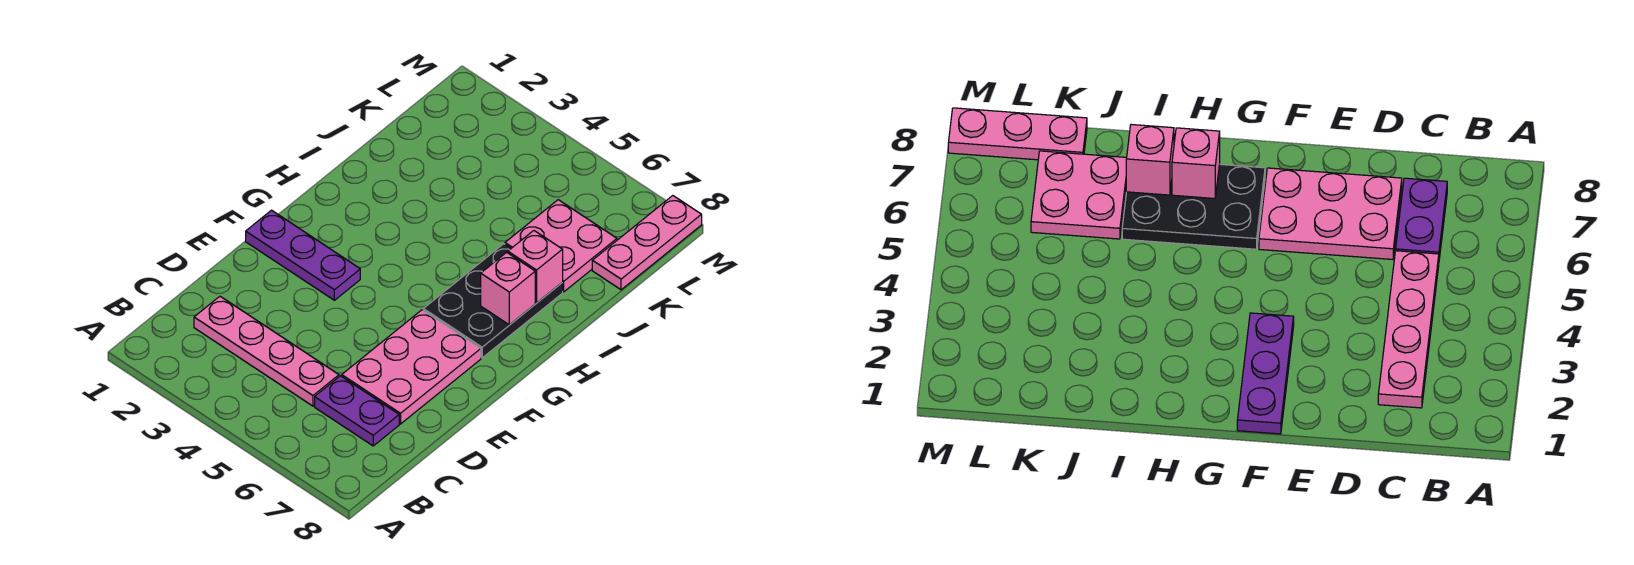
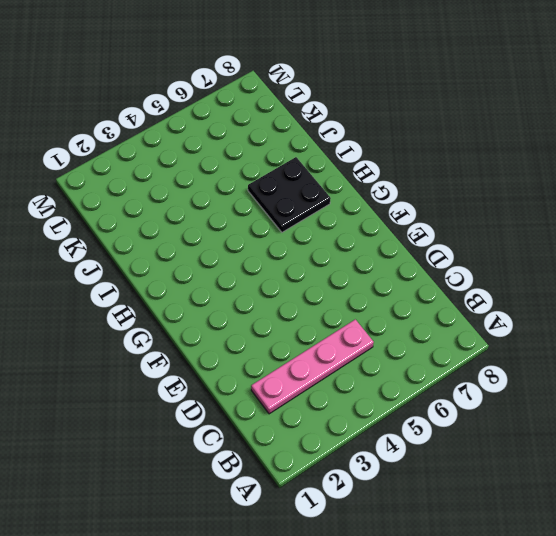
black plate H6:I7 level 1 -> black plate G6:I7 level 1
none -> purple plate C6:C7 level 1
none -> pink plate D6:F7 level 1

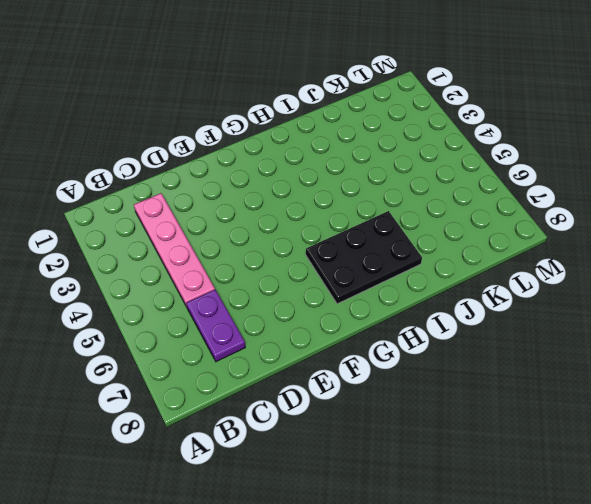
none -> pink plate D6:F7 level 1
none -> purple plate F1:F3 level 1

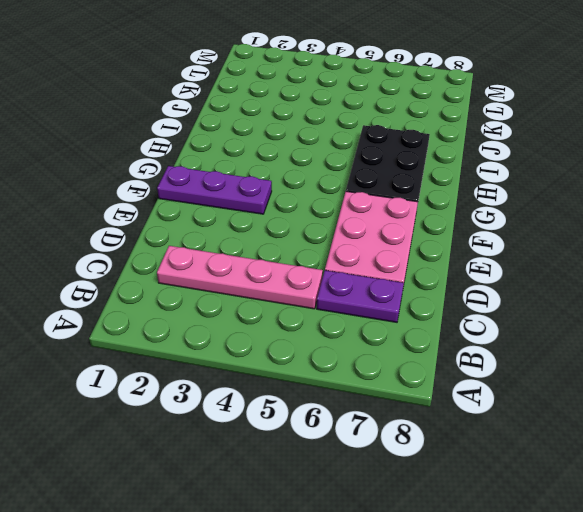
none -> pink plate J6:K7 level 1
none -> pink plate K8:M8 level 1

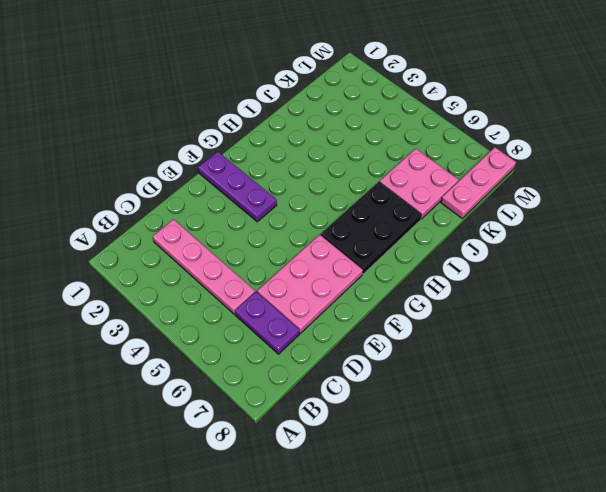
none -> pink brick H7 level 2
none -> pink brick I7 level 2

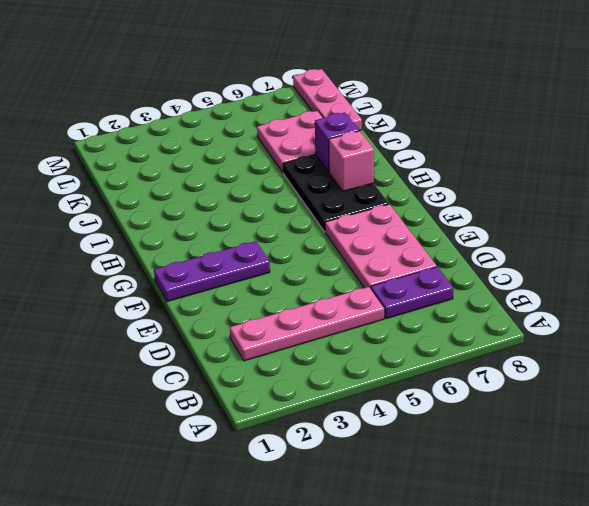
purple brick I7 level 2 -> pink brick I7 level 2

